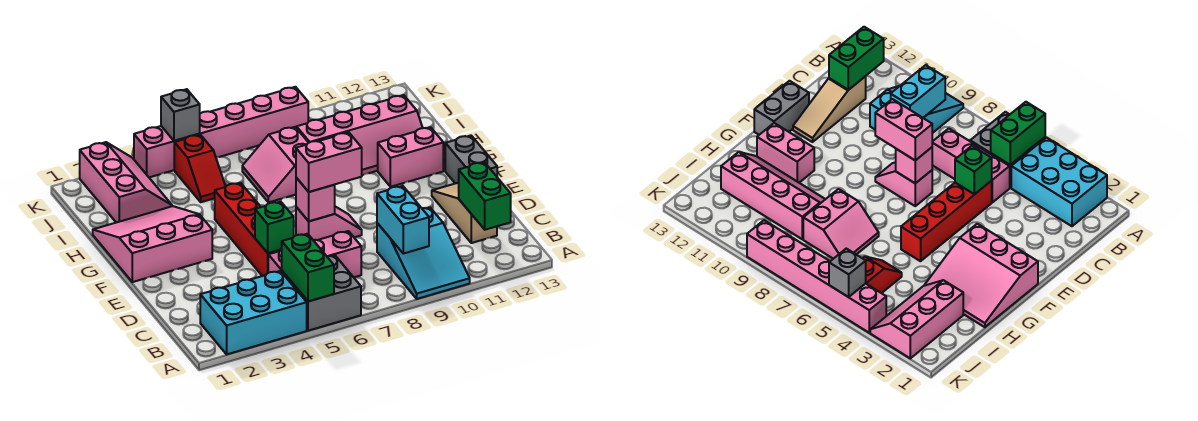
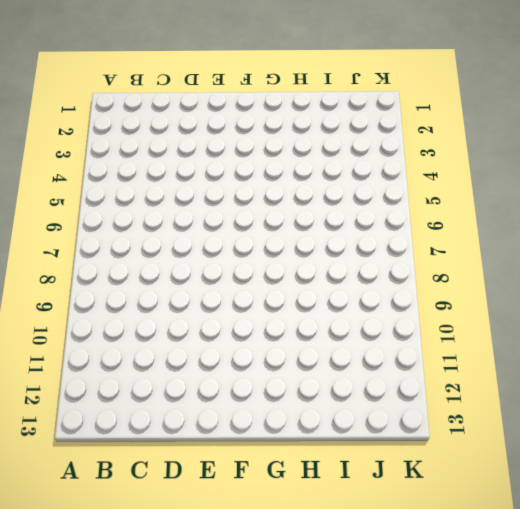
none -> cyan brick A2:B4 level 1
none -> grey brick A5:B6 level 1
none -> cyan slope A9:C10 level 1 top C

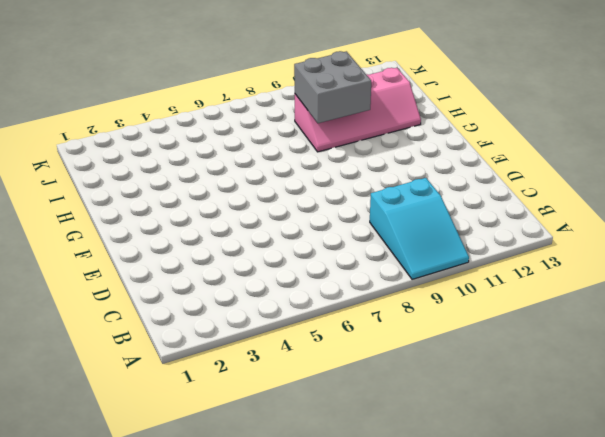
grey brick H9:I10 level 2 -> grey brick A5:B6 level 1
none -> cyan brick A2:B4 level 1
none -> pink brick C5:C7 level 1
none -> tan slope C12:E12 level 1 top C

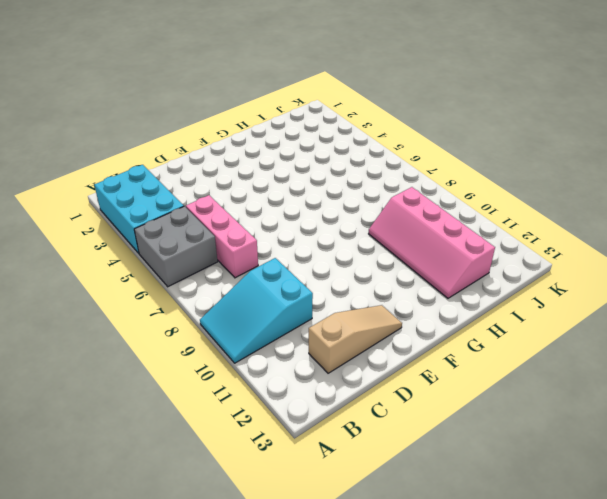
none -> red brick D5:G5 level 1
none -> pink slope E7:E8 level 1 top 7
none -> grey brick E13:F13 level 1

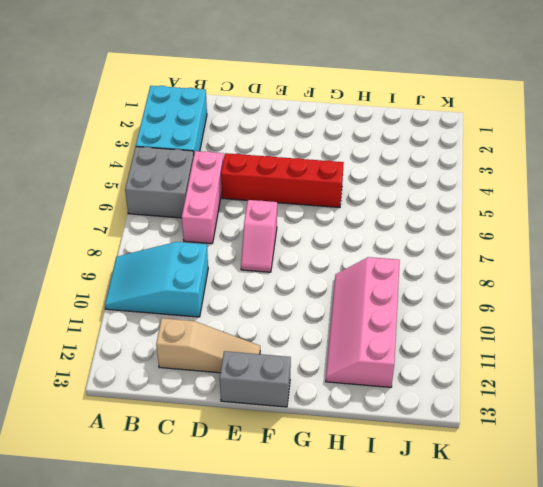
none -> pink slope F1:H3 level 1 top F
none -> pink brick G11:G12 level 1
none -> pink slope H7:I8 level 1 top 8

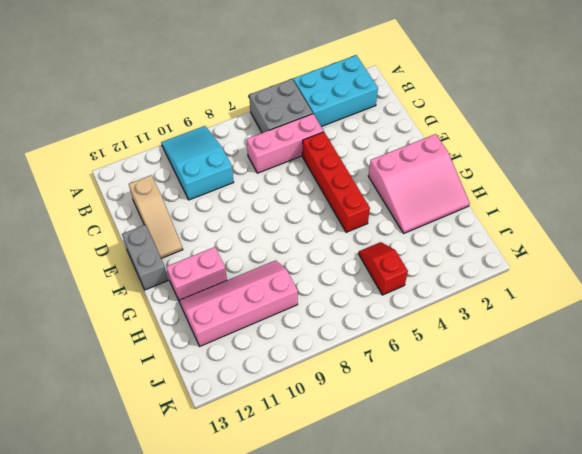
none -> pink slope E7:E8 level 1 top 7
none -> pink slope H7:I8 level 1 top 8
none -> pink slope I2:K3 level 1 top 2

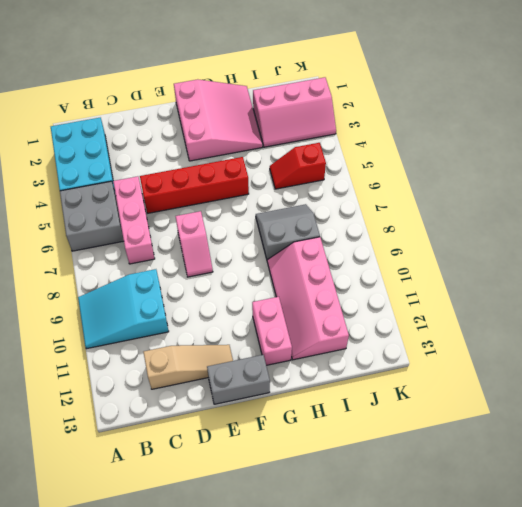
grey slope H7:I8 level 1 top 8 -> pink slope H7:I8 level 1 top 8
none -> pink brick K4:K9 level 1
none -> green brick A5:B5 level 2
none -> cyan brick B9:C9 level 2

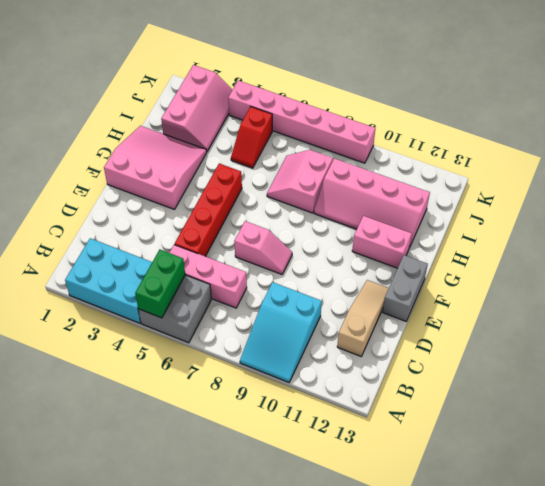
none -> cyan brick B9:C9 level 2
none -> green brick B12:C12 level 2
none -> green brick D5 level 2

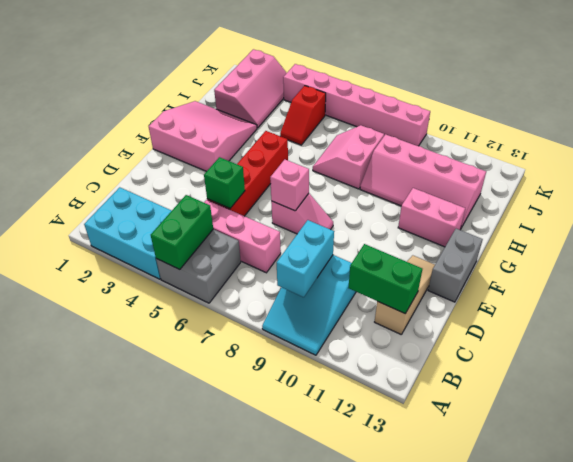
green brick C11:C12 level 2 -> green brick B12:C12 level 2
none -> grey brick K5 level 2
none -> pink brick E7:E8 level 3

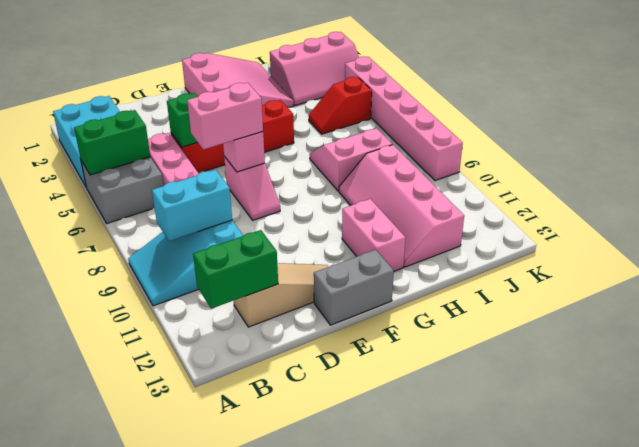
pink brick D7:E7 level 3 -> pink brick E7:E8 level 3
none -> grey brick K5 level 2

